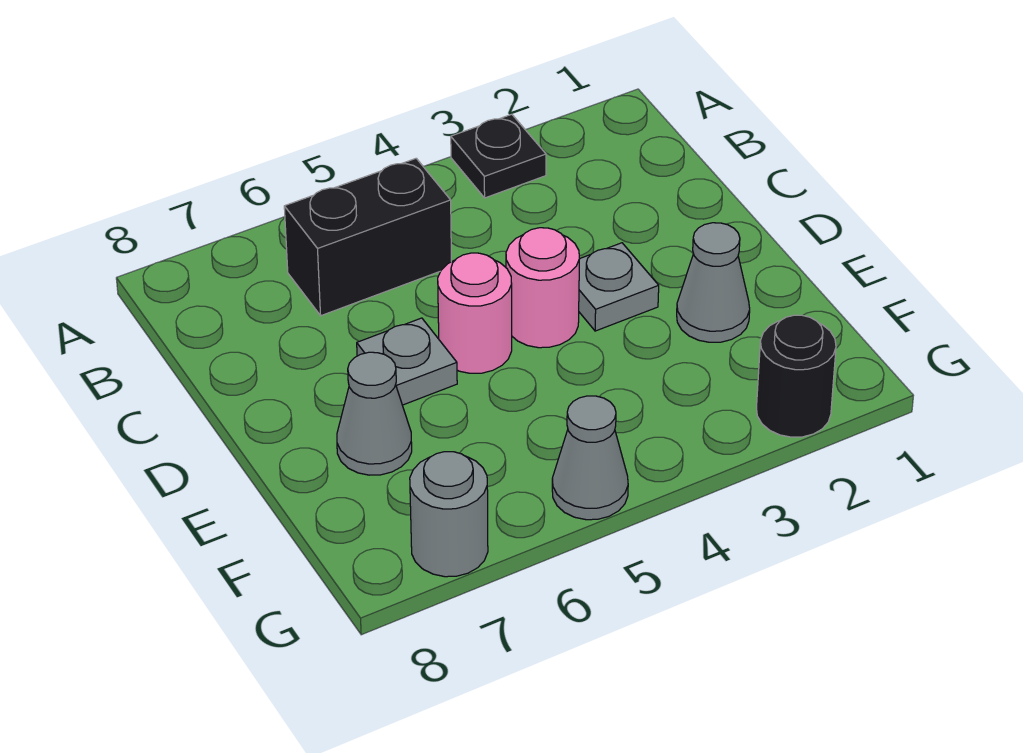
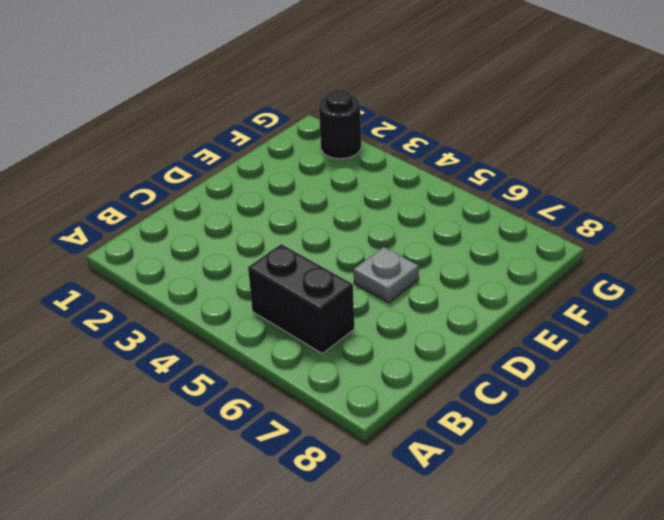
none -> black plate A3 level 1
none -> grey plate D3 level 1

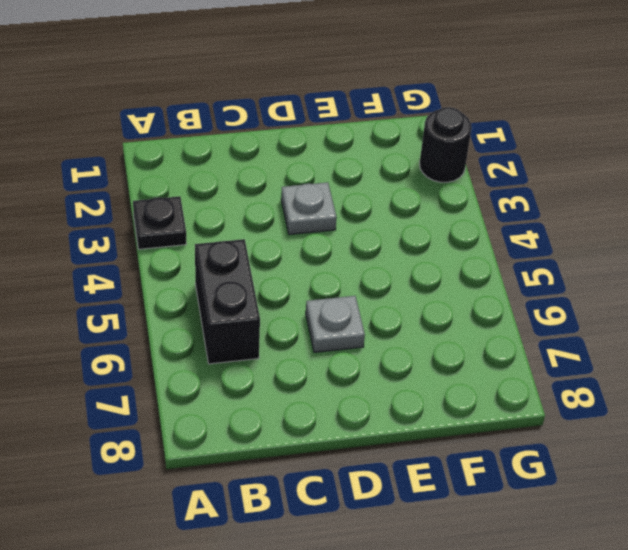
none -> pink round brick D4 level 1
none -> pink round brick D5 level 1

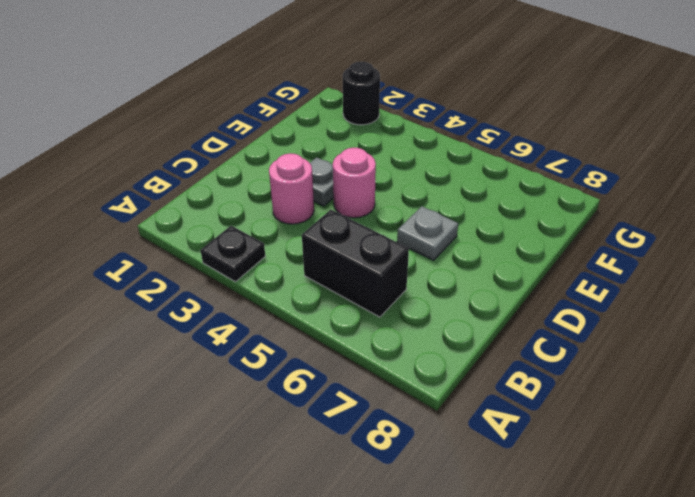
pink round brick C3 level 1 -> pink round brick D5 level 1
none -> grey cone E2 level 1
none -> grey cone E7 level 1

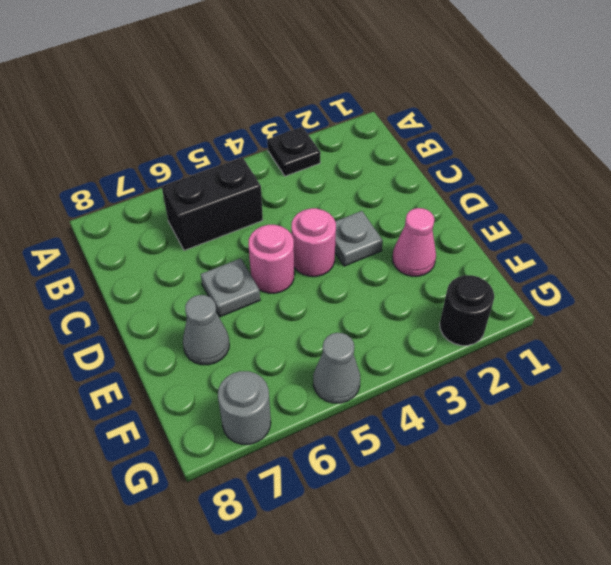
pink cone E2 level 1 -> grey cone E2 level 1

